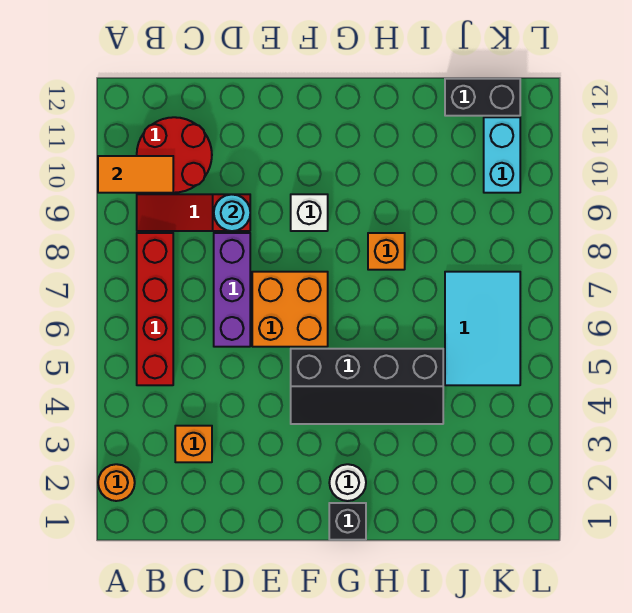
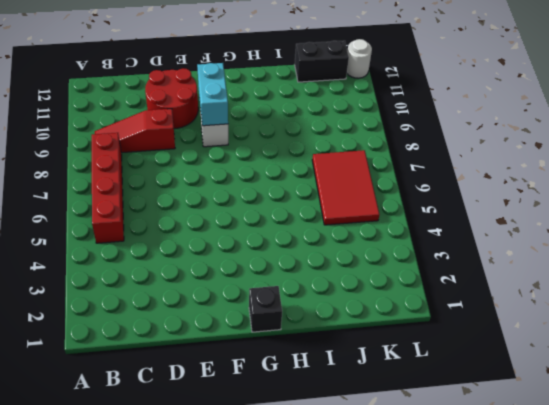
red round brick D10:E11 level 1 -> red round brick B10:C11 level 1
cyan brick F9:F10 level 2 -> cyan brick K10:K11 level 1
red tile J5:K7 level 1 -> cyan tile J5:K7 level 1
white round brick L12 level 1 -> white round brick G2 level 1
none -> orange round brick A2 level 1
none -> orange brick C3 level 1
none -> purple brick D6:D8 level 1

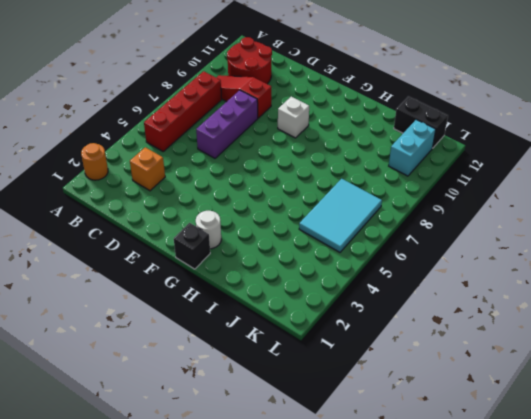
none -> orange brick E6:F7 level 1
none -> black slope F4:I5 level 1 top 5
none -> orange brick H8 level 1

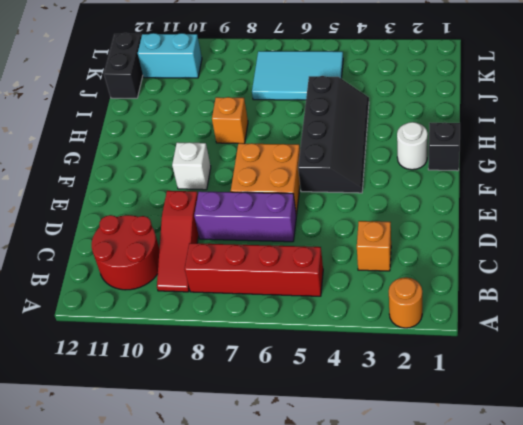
none -> orange tile A10:B10 level 2
none -> cyan round brick D9 level 2

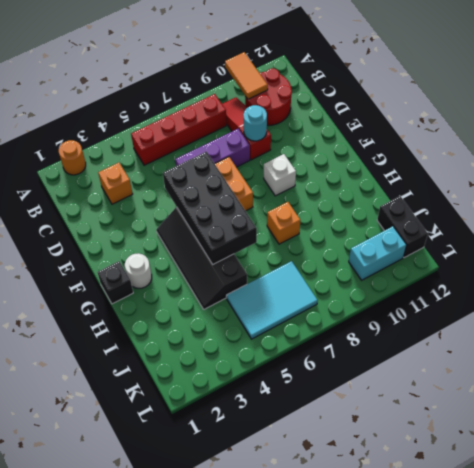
black brick E5:H6 level 2 -> none

